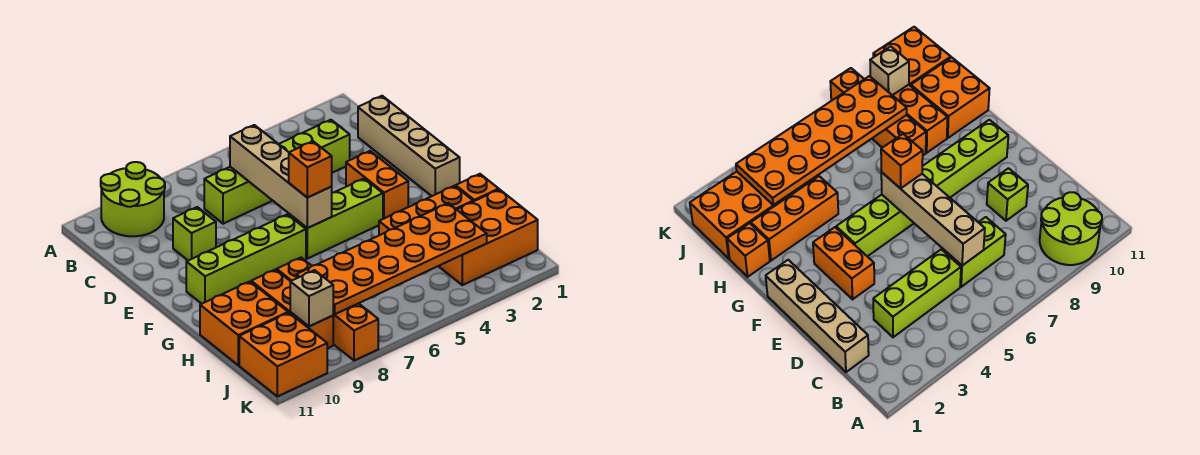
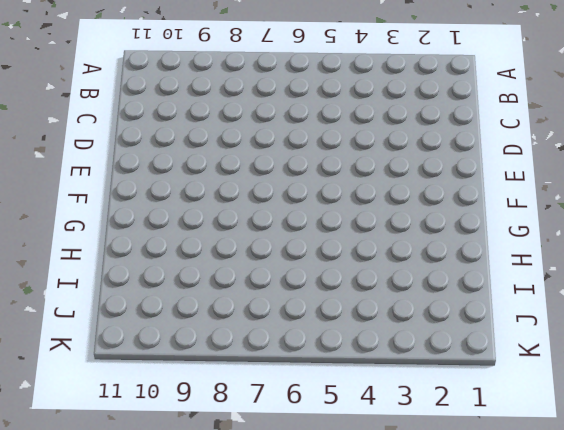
none -> lime round brick A9:B10 level 1
none -> tan brick C1:F1 level 1
none -> lime brick C3:C5 level 1

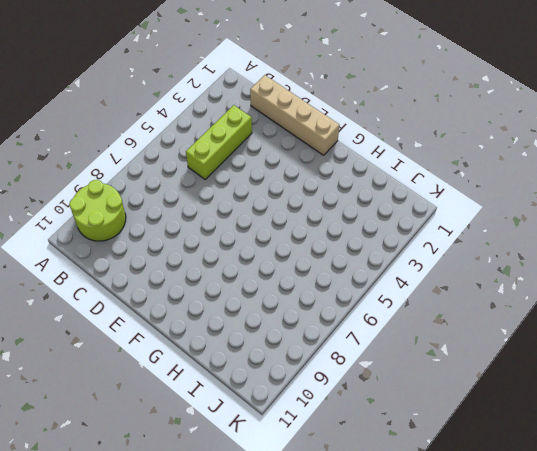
none -> lime brick C6:C7 level 1
none -> lime brick D9 level 1
none -> orange brick E3:F3 level 1

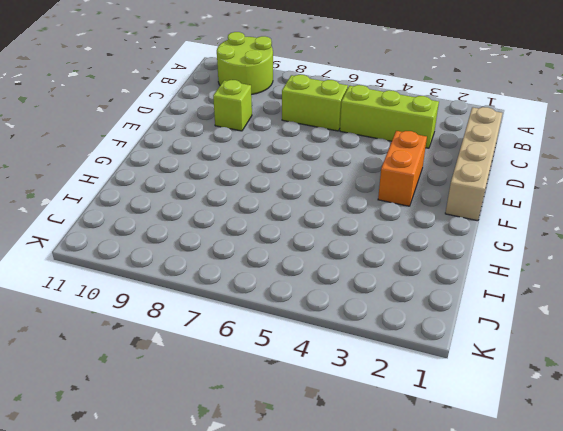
none -> lime brick F4:F6 level 1
none -> lime brick F7:F10 level 1
none -> orange brick H1 level 1

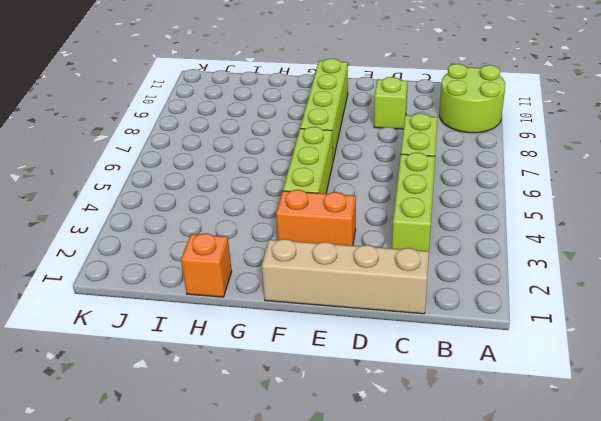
none -> orange brick H2:H4 level 1
none -> orange brick H8:K8 level 1
none -> orange brick H9:J9 level 1

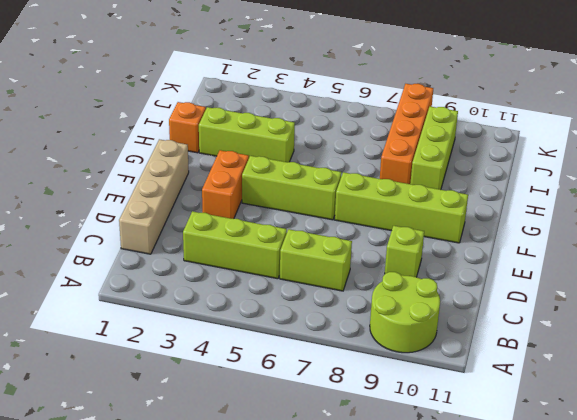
lime brick H2:H4 level 1 -> orange brick H2:H4 level 1
lime brick H9:J9 level 1 -> orange brick H9:J9 level 1
none -> orange brick H10:I11 level 1
none -> orange brick I1:J3 level 1
none -> orange brick J10:K11 level 1

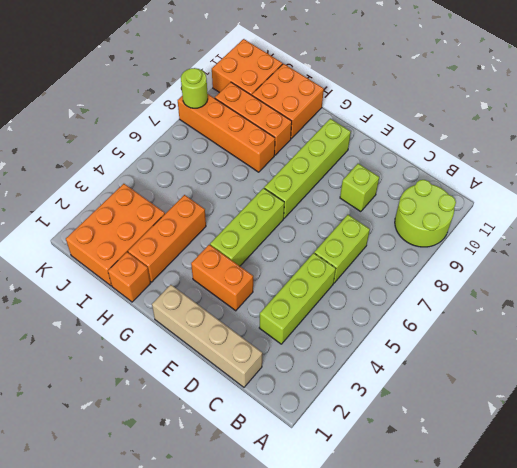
lime round brick K8 level 2 -> none
none -> tan brick C6:F6 level 2
none -> orange plate I3:J8 level 2
none -> tan brick J9 level 2

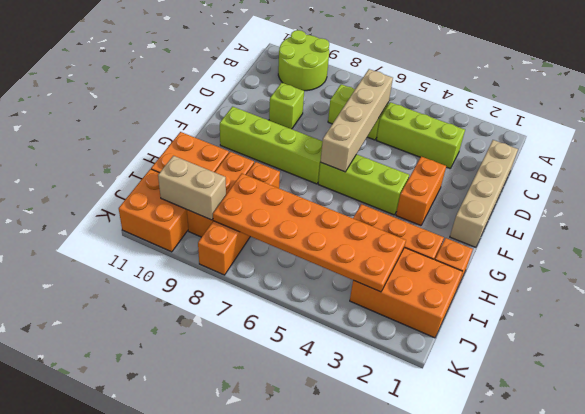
tan brick J9:J10 level 2 -> tan brick J9 level 2
none -> orange brick F6 level 3

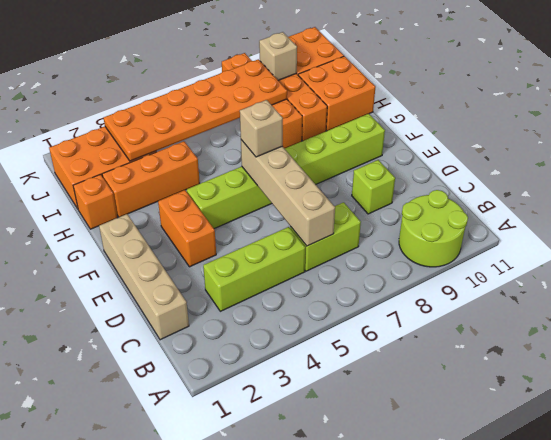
tan brick F6 level 3 -> orange brick F6 level 3

